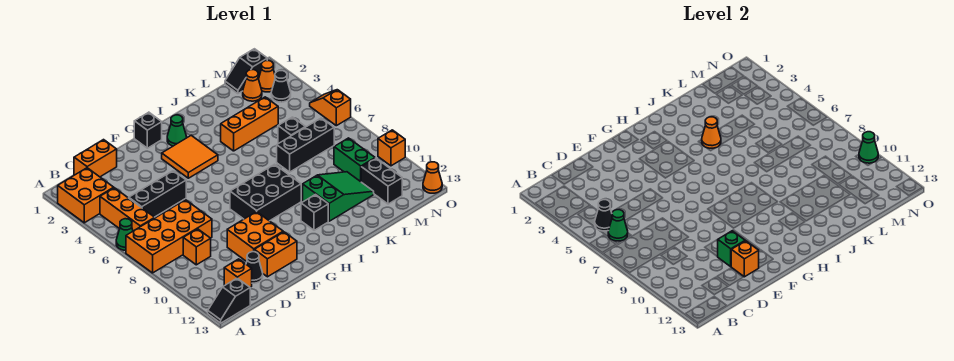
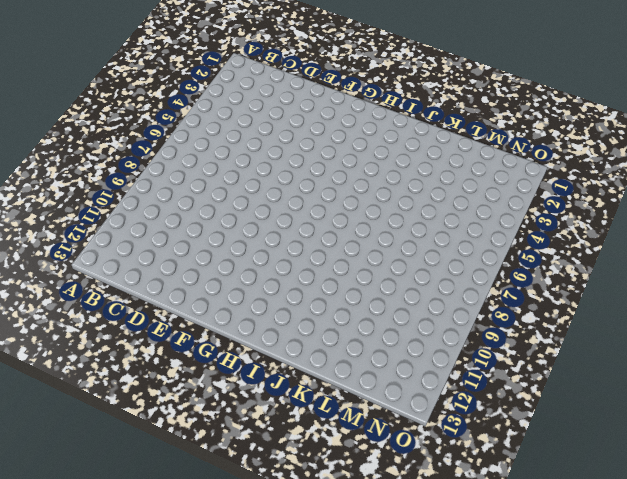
none -> orange brick A2:B3 level 1
none -> green cone A6 level 1
none -> orange brick A7:D8 level 1
none -> black slope A13:B13 level 1 top B

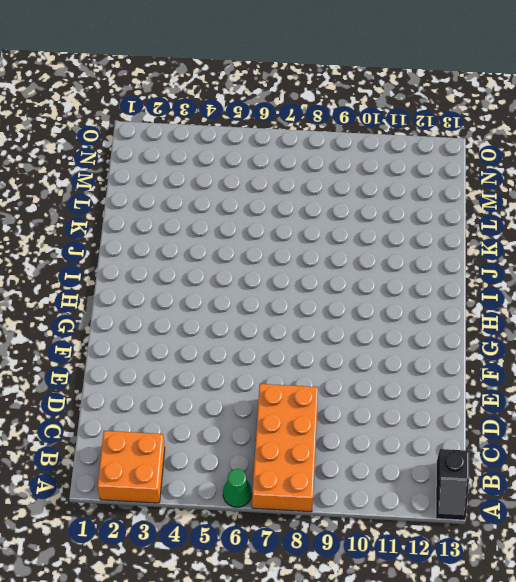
none -> orange brick B4:B6 level 1
none -> orange brick C1:D1 level 1
none -> black brick C5:E5 level 1
none -> orange brick C9 level 1

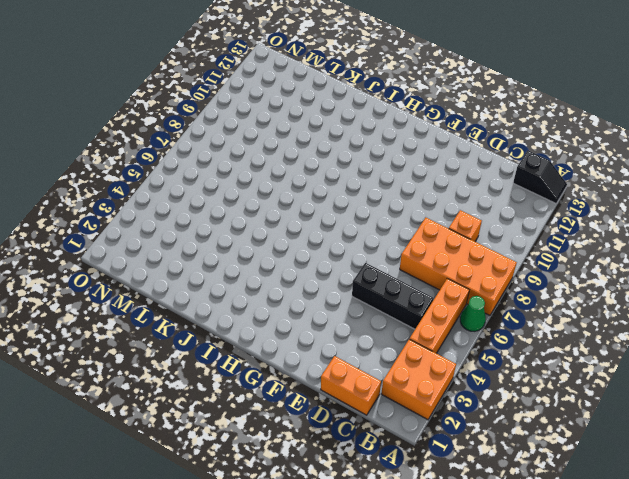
none -> orange brick C12 level 1
none -> black cone D12 level 1
none -> orange brick E10:F11 level 1
none -> orange brick E12:F12 level 1

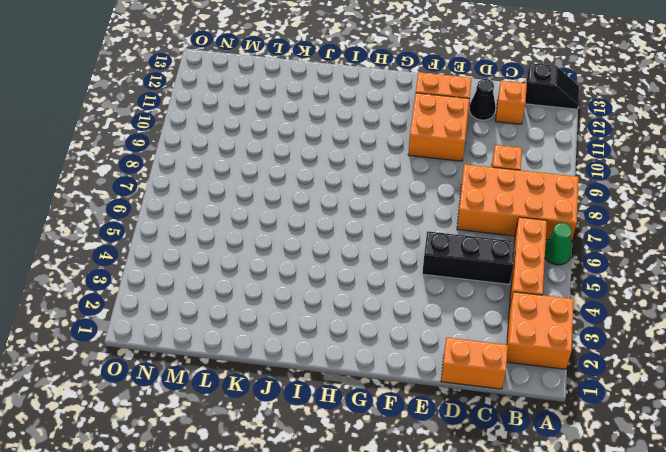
none -> black brick G1 level 1
none -> orange tile G3:H4 level 1
none -> black brick G8:I9 level 1
none -> green cone H2 level 1

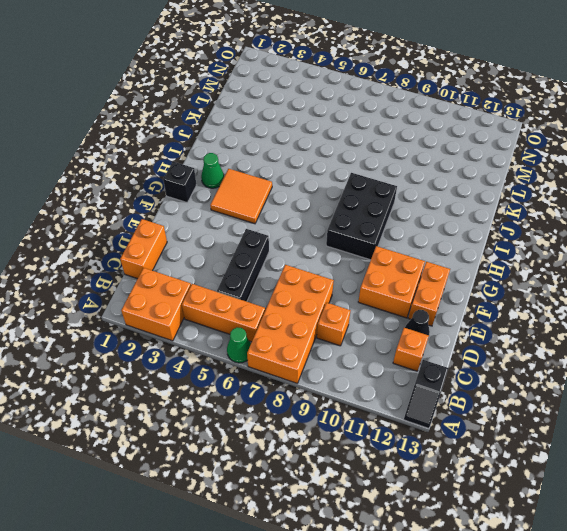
none -> black brick I11 level 1
none -> orange brick J4:L4 level 1
none -> green slope J10:L11 level 1 top J
none -> black brick K7:M7 level 1

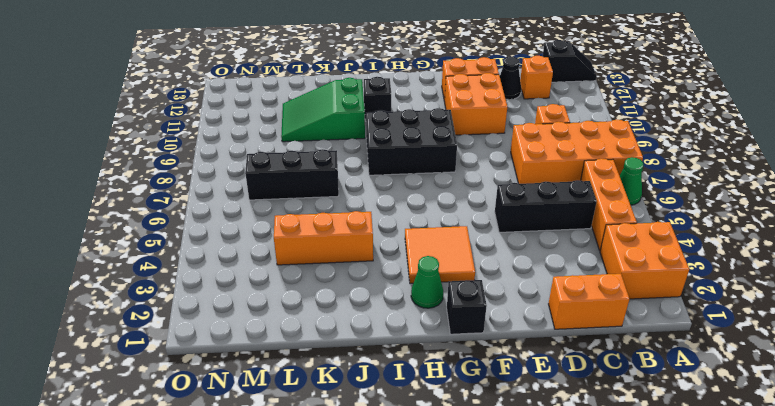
none -> black brick L6 level 1
none -> black slope M1:N1 level 1 top N
none -> orange cone M2 level 1
none -> green brick M9:M10 level 1

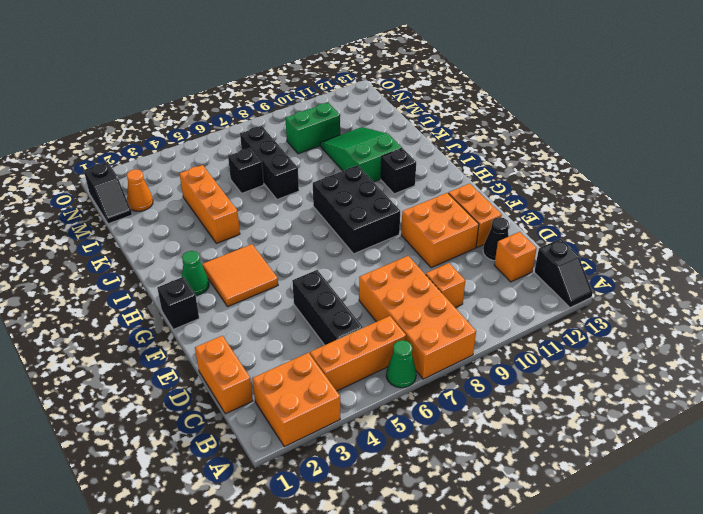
none -> black brick M11:M12 level 1
none -> orange cone N2 level 1
none -> black cone N3 level 1
none -> orange slope O5:O6 level 1 top 6

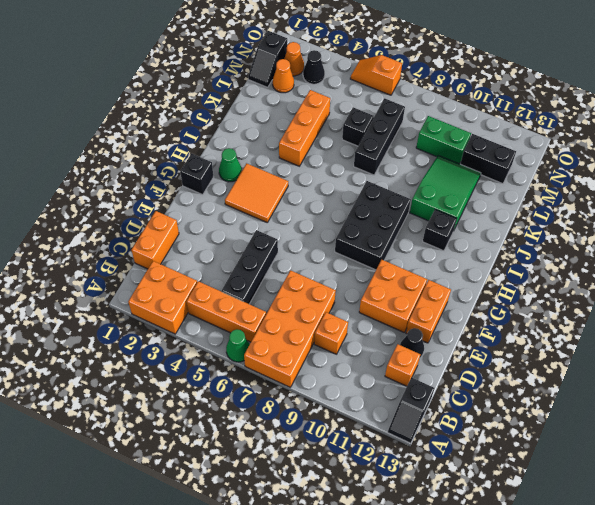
none -> orange brick O10 level 1
none -> orange cone O13 level 1
none -> black cone B5 level 2
none -> green cone B6 level 2

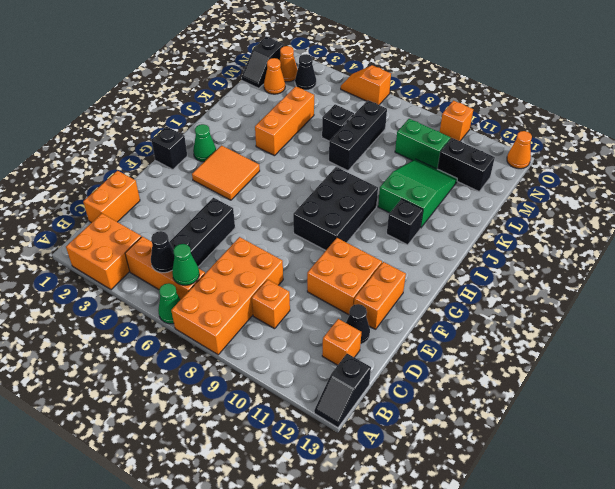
none -> green brick E11 level 2
none -> orange brick E12 level 2
none -> orange cone J4 level 2
none -> green cone O10 level 2

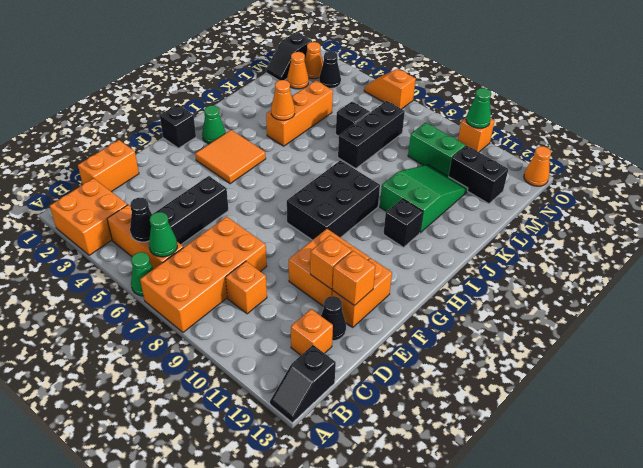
orange brick E11 level 2 -> green brick E11 level 2

